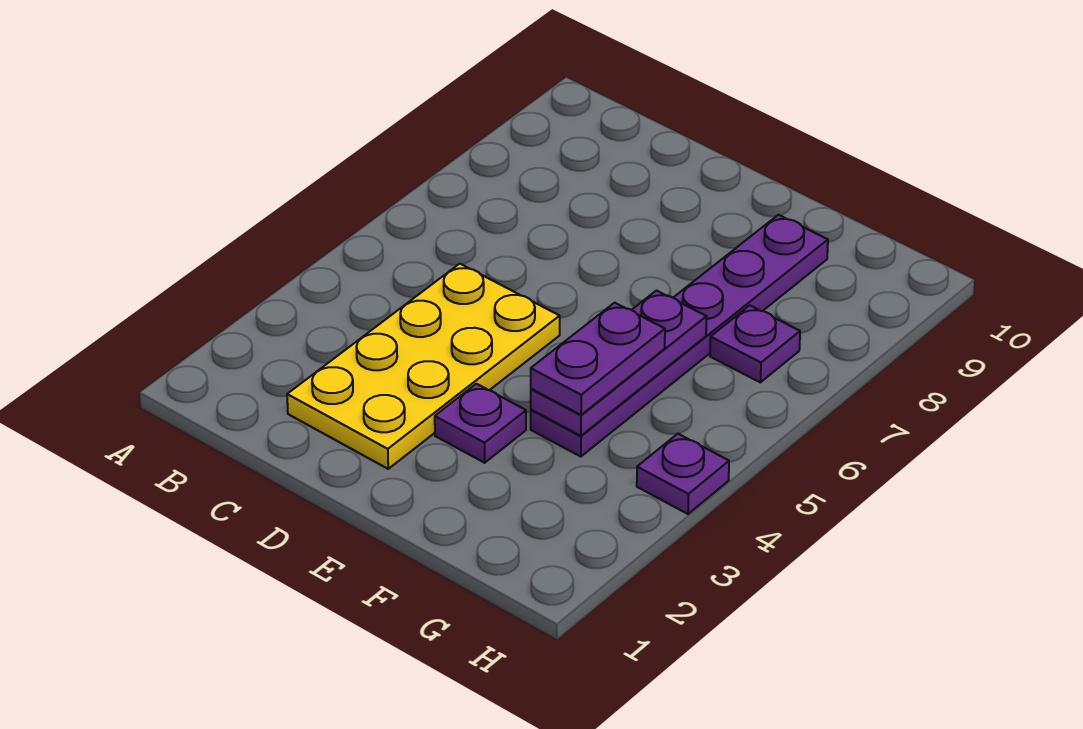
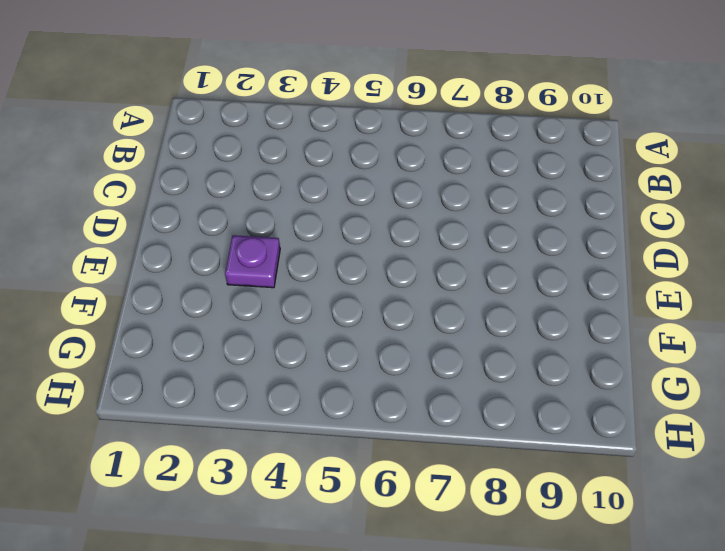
none -> yellow plate C2:D5 level 1
none -> purple plate F4:F9 level 1

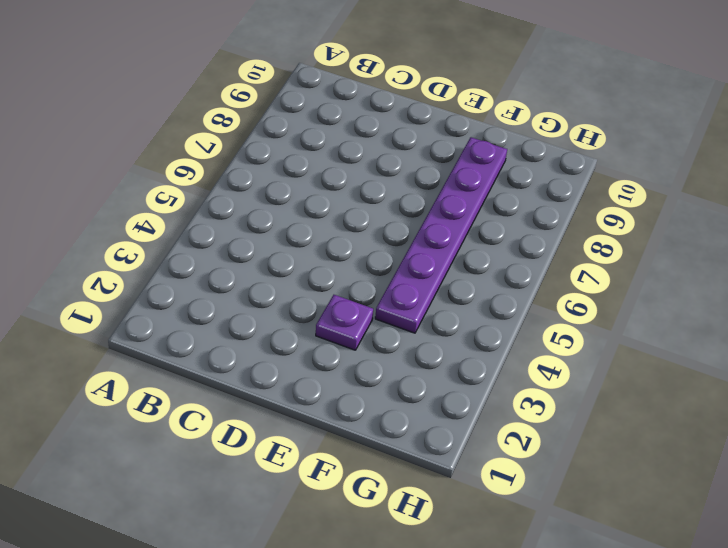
none -> yellow plate C2:D5 level 1
none -> purple plate G7 level 1

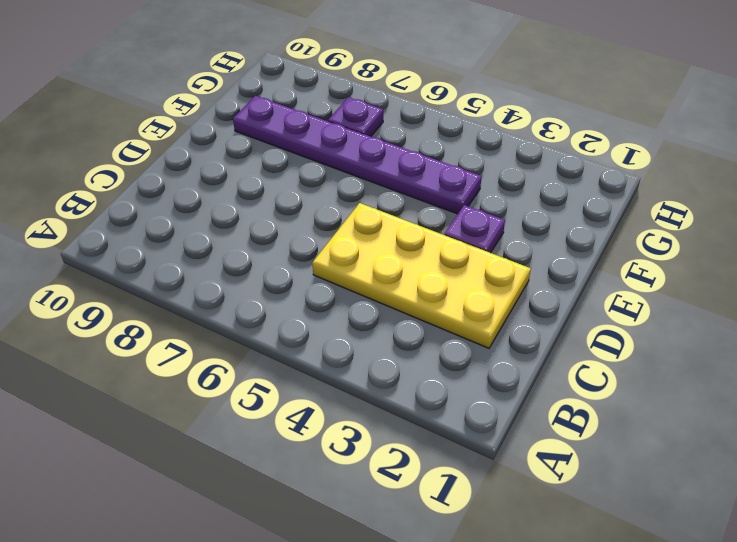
none -> purple plate H4 level 1
none -> purple plate F4:F6 level 2

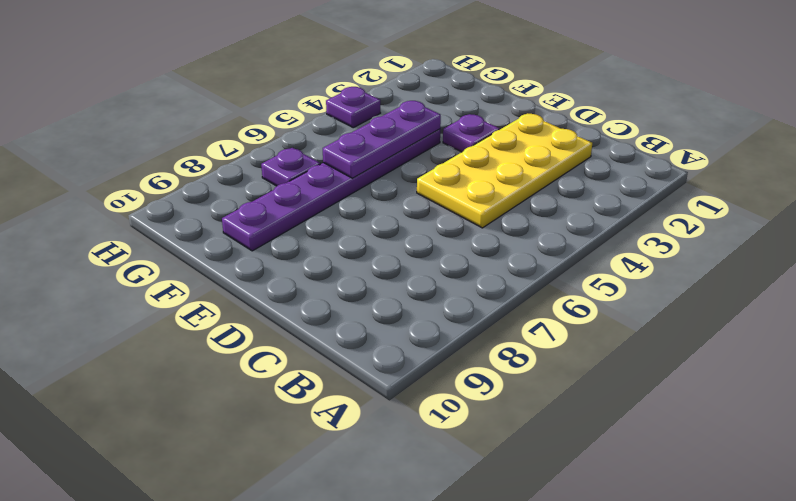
none -> purple plate F4:F5 level 3

